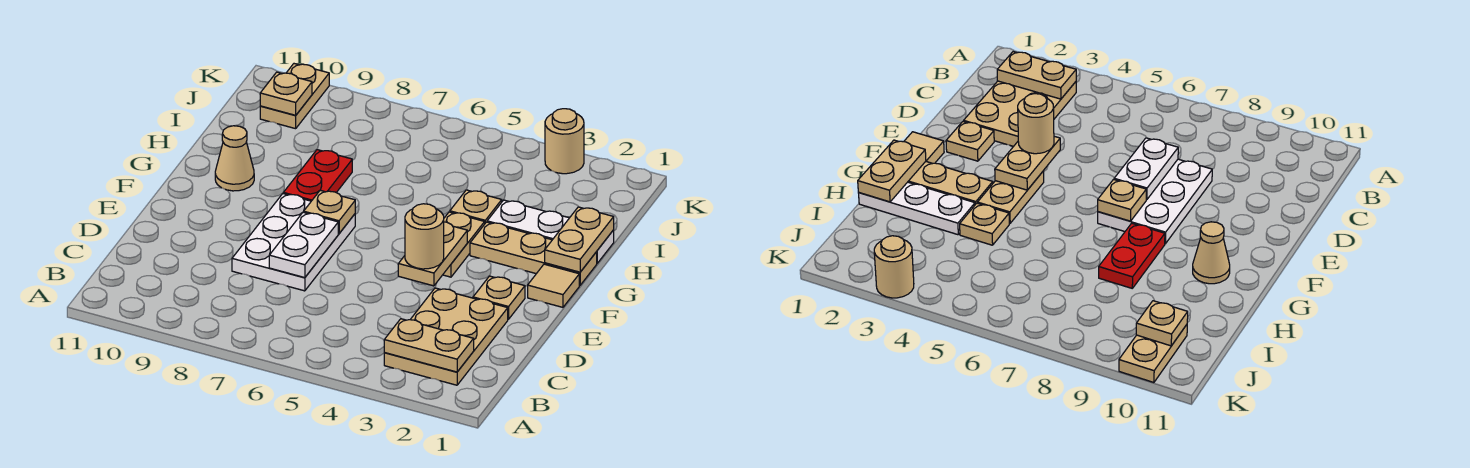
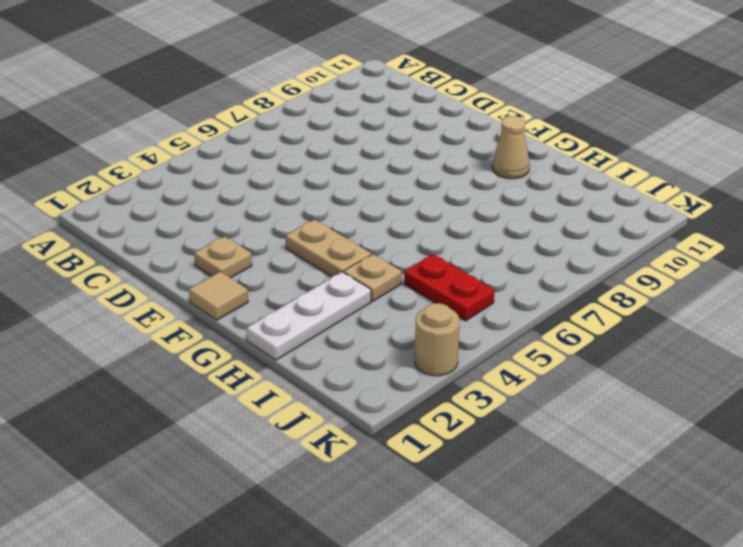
red plate I5:J5 level 1 -> red plate G8:H8 level 1
none -> tan plate B2:D3 level 1
none -> white plate D7:F8 level 1
none -> tan plate G1:G3 level 1

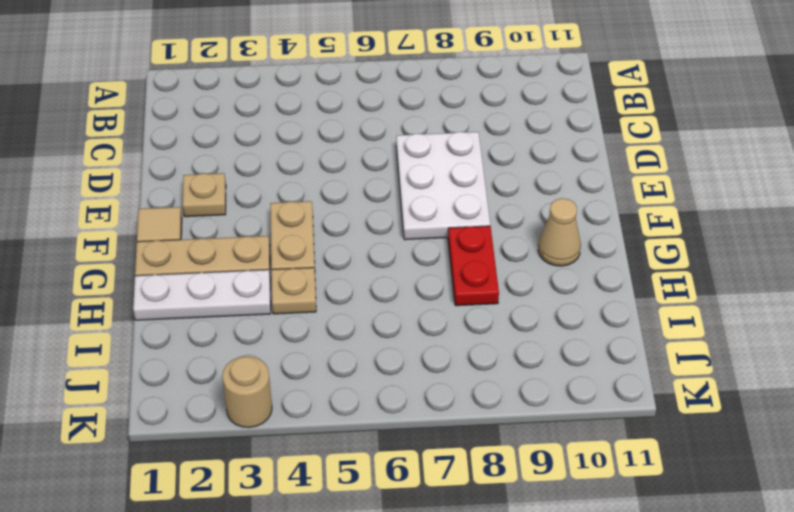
none -> tan plate B2:D3 level 1
none -> tan plate J10:K10 level 1
none -> tan plate B2:B3 level 2

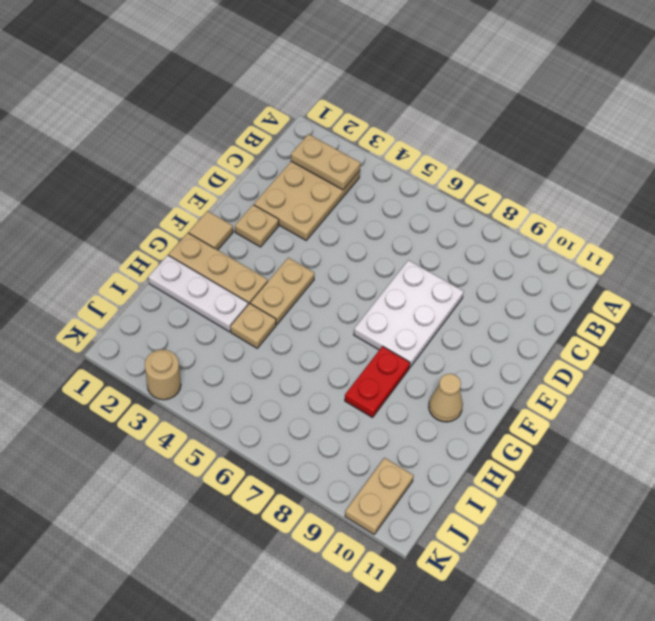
none -> white plate D7:E7 level 2
none -> tan plate E4:F4 level 2
none -> tan plate F7 level 2

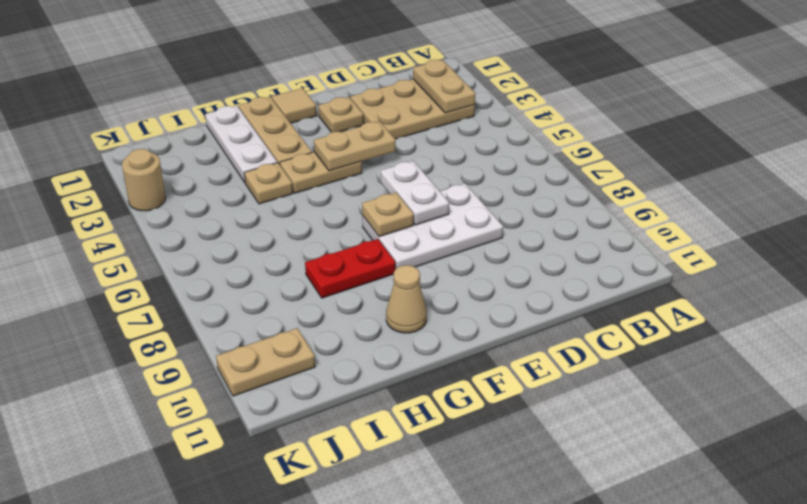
white plate E6:E7 level 2 -> white plate D7:E7 level 2
none -> tan plate G1:H1 level 2
none -> tan plate J10 level 2
none -> tan round brick E4 level 3

